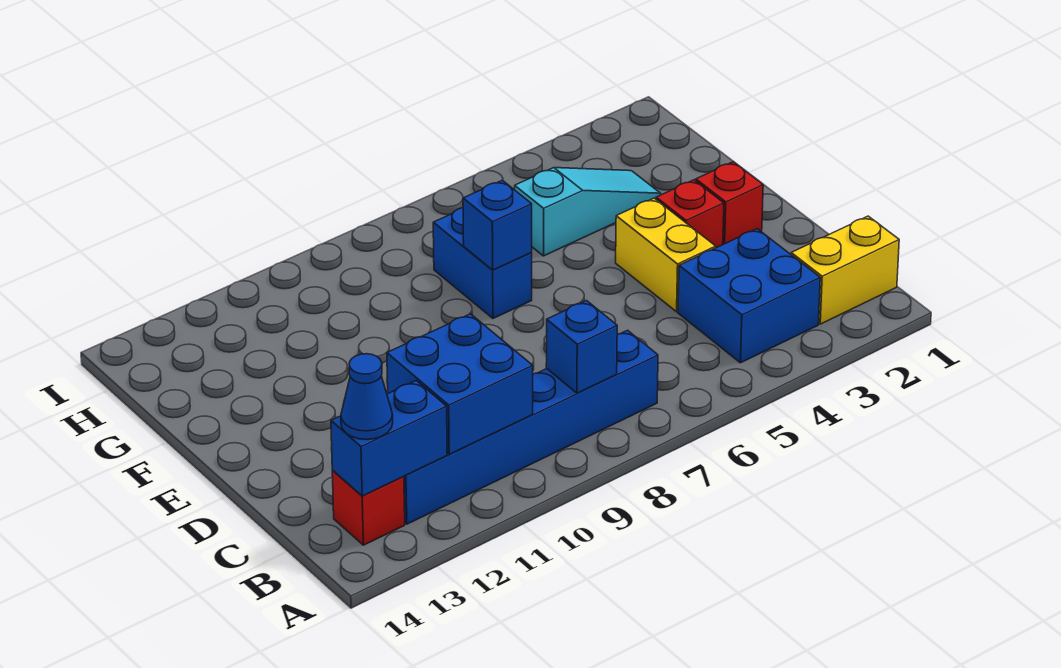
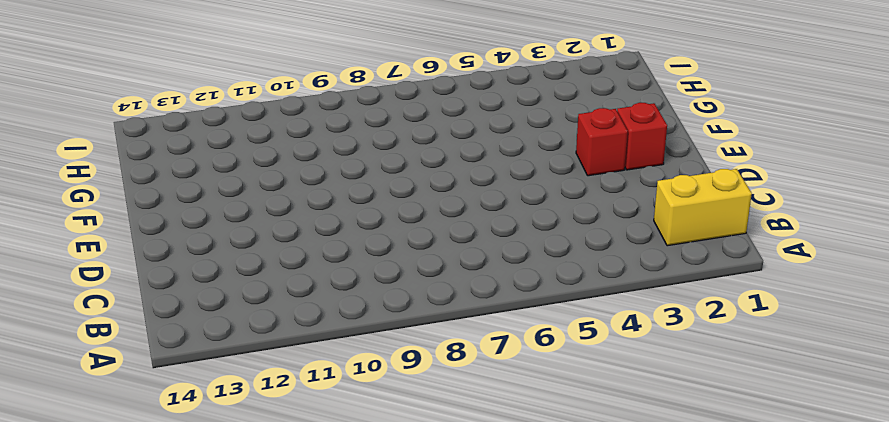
none -> blue brick B3:C4 level 1
none -> blue brick B7:B12 level 1
none -> red brick B13 level 1

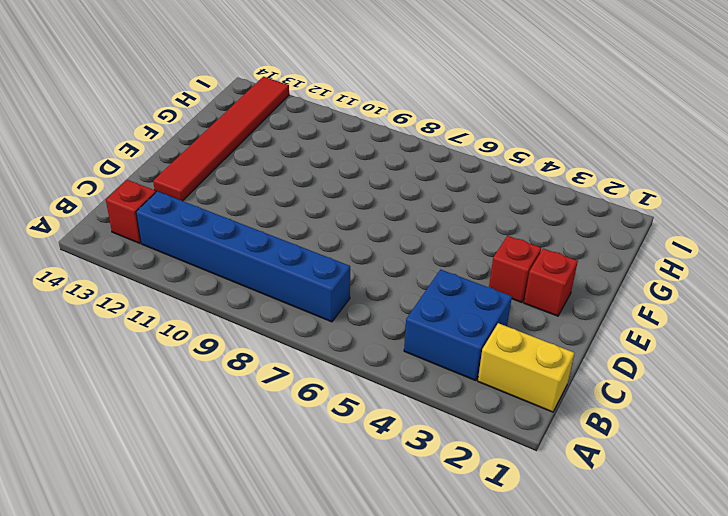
red tile D13:I13 level 1 -> none
none -> yellow brick D4:E4 level 1
none -> blue brick F7:G7 level 1
none -> cyan slope G3:G5 level 1 top 5

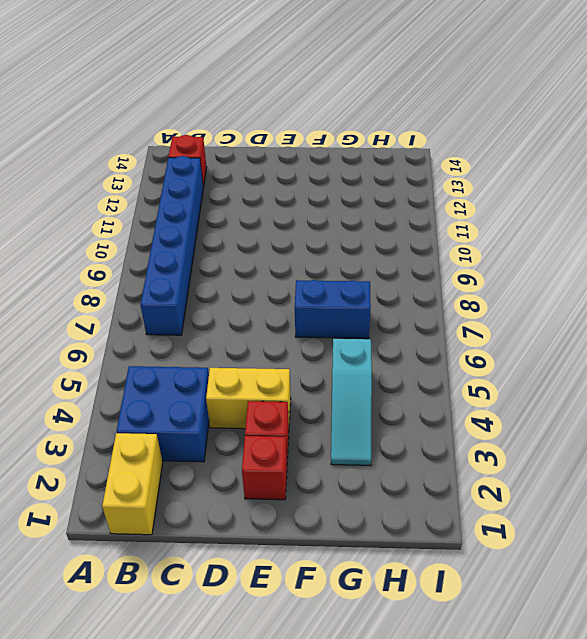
none -> blue brick B8 level 2
none -> blue brick B10:C11 level 2
none -> blue brick B12:B13 level 2

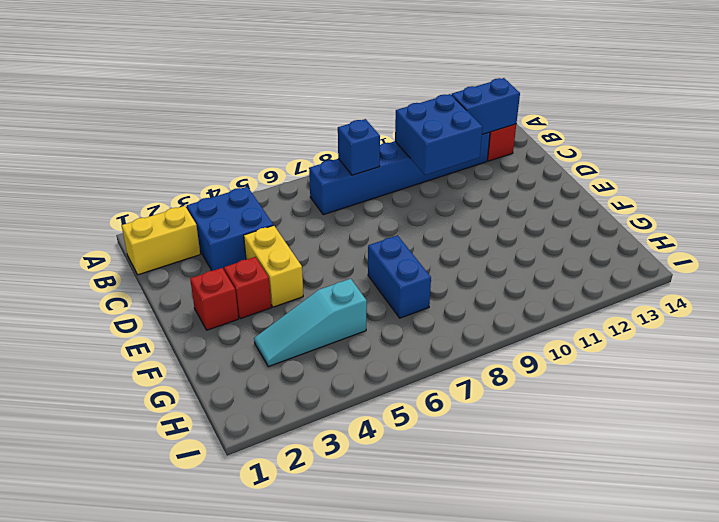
none -> blue brick F7 level 2
none -> blue cone B13 level 3

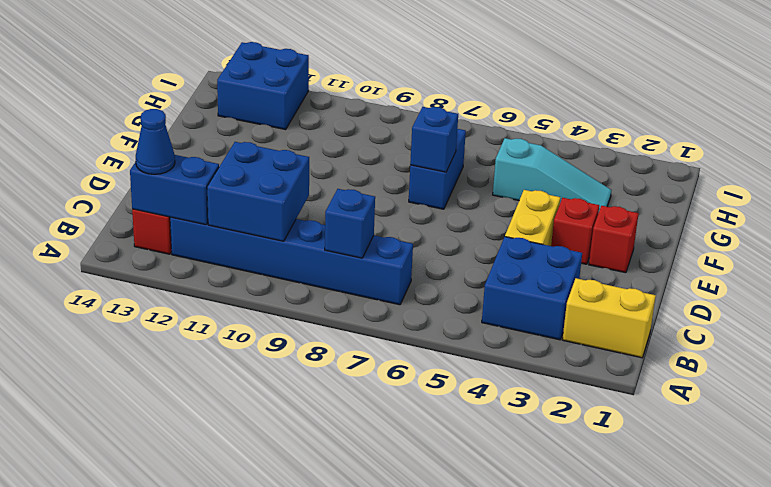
blue brick H12:I13 level 1 -> none

